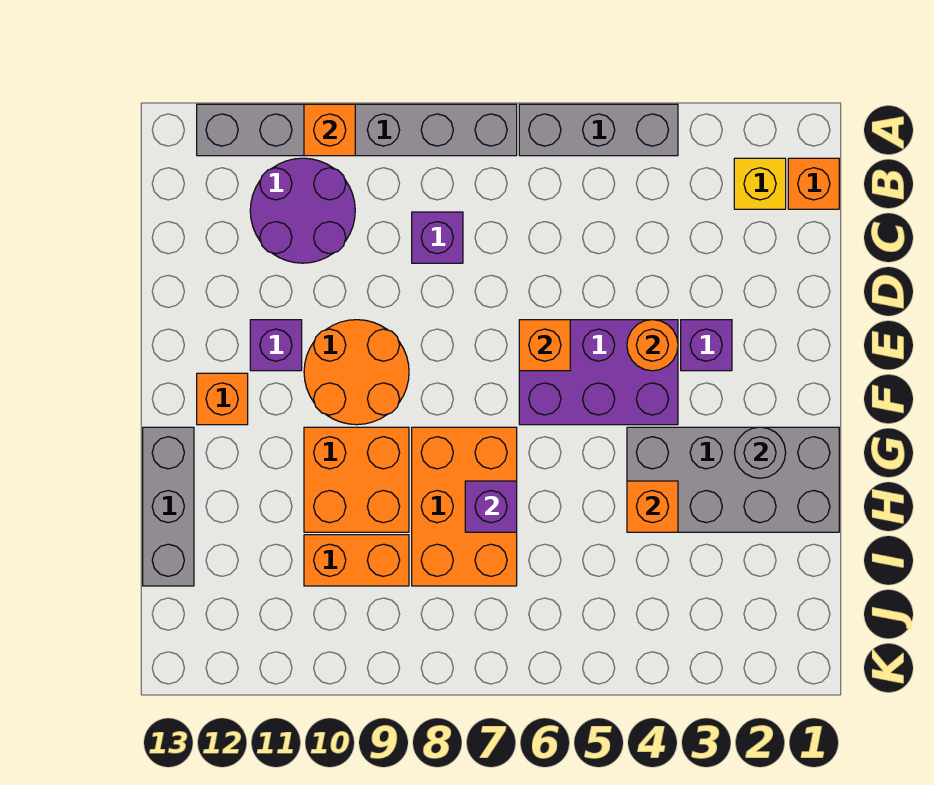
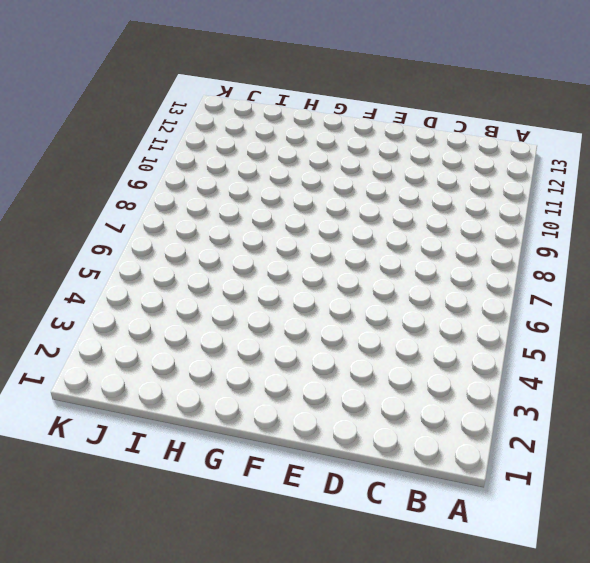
none -> grey brick A4:A6 level 1
none -> grey brick A7:A12 level 1
none -> orange brick B1 level 1

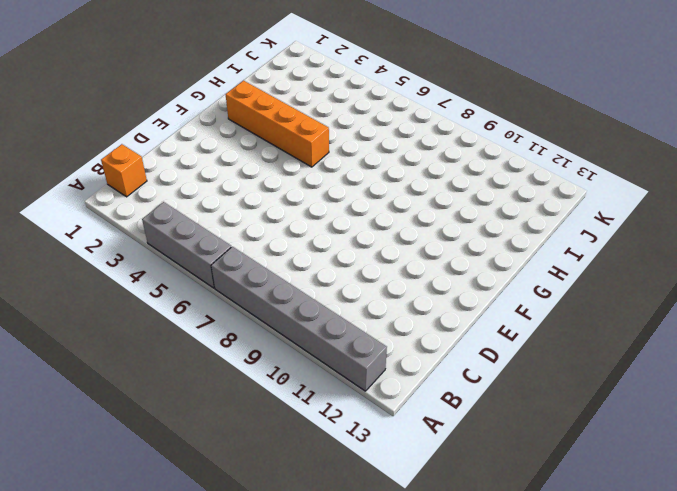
orange brick G2:G5 level 1 -> grey brick G1:H4 level 1
none -> yellow brick B2 level 1
none -> purple round brick B10:C11 level 1
none -> purple brick C8 level 1

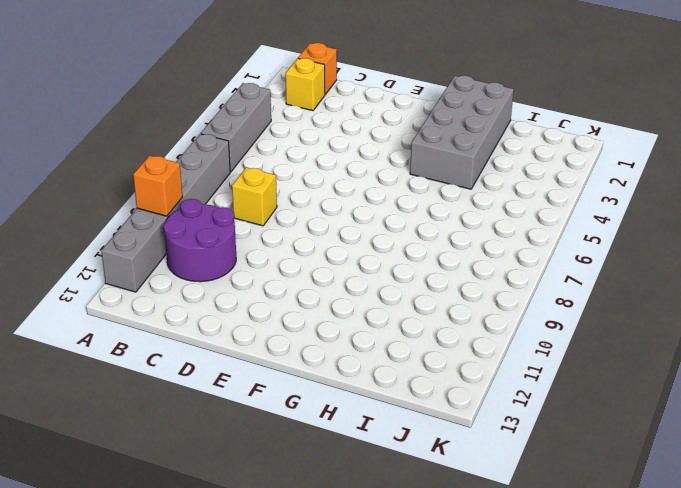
yellow brick C8 level 1 -> purple brick C8 level 1
none -> purple brick E3 level 1
none -> purple brick E4:F6 level 1
none -> orange round brick E9:F10 level 1

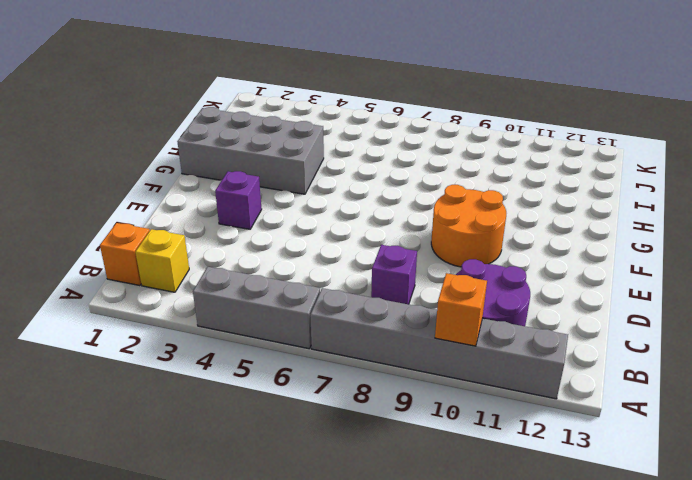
none -> purple brick E4:F6 level 1
none -> purple brick E11 level 1
none -> orange brick F12 level 1

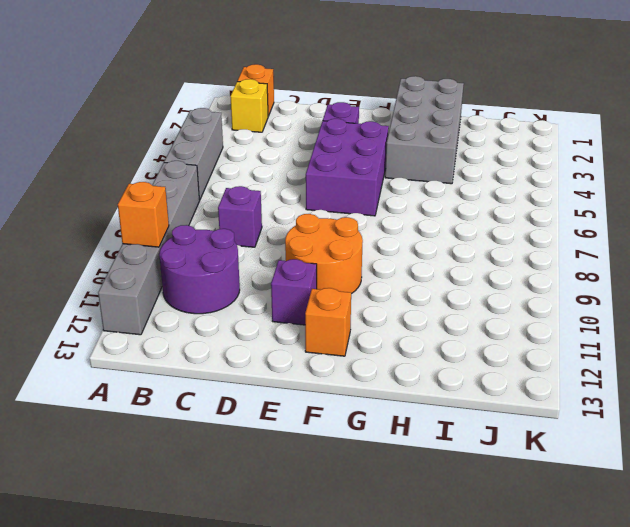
none -> orange brick G7:I8 level 1
none -> orange brick G9:H10 level 1
none -> grey brick G13:I13 level 1

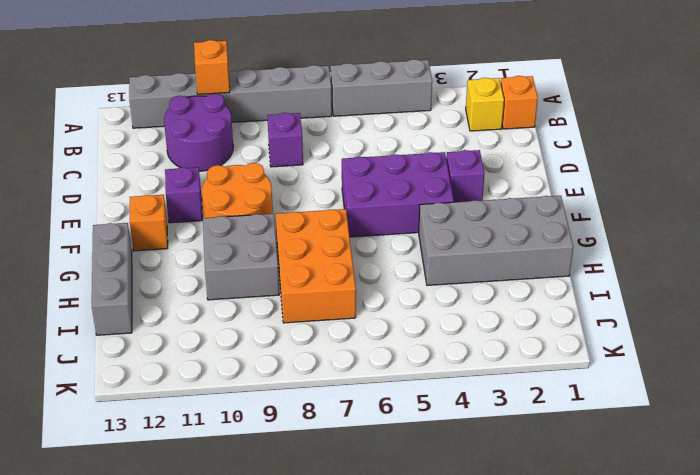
grey brick G9:H10 level 1 -> orange brick G9:H10 level 1
none -> orange brick I9:I10 level 1
none -> orange round brick E4 level 2
none -> orange brick E6 level 2

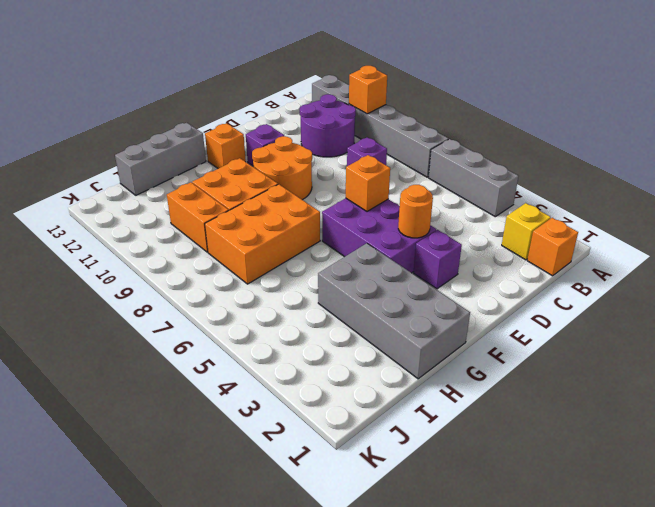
none -> grey round brick G2 level 2
none -> orange brick H4 level 2
none -> purple brick H7 level 2

